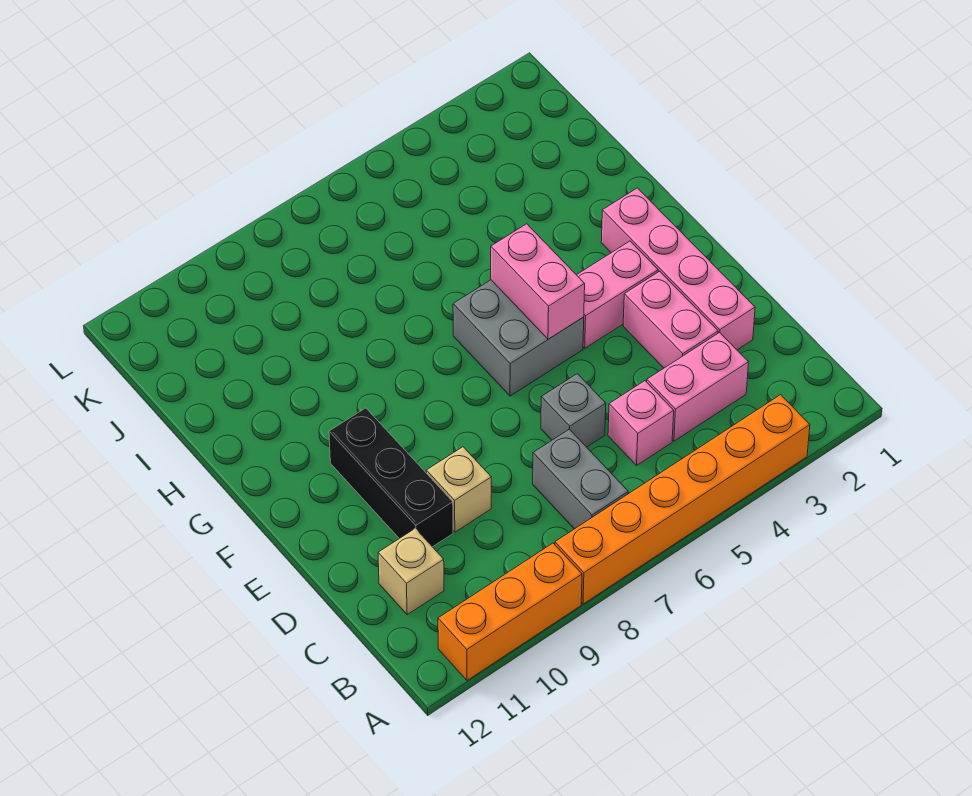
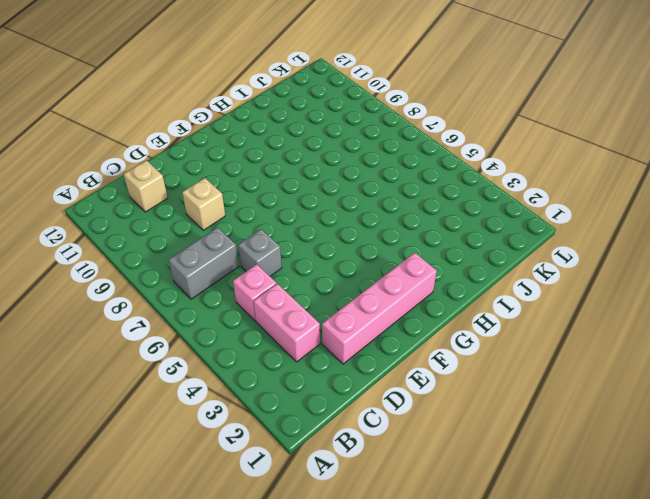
none -> orange brick A3:A8 level 1
none -> orange brick A9:A11 level 1
none -> pink brick D3:E3 level 1

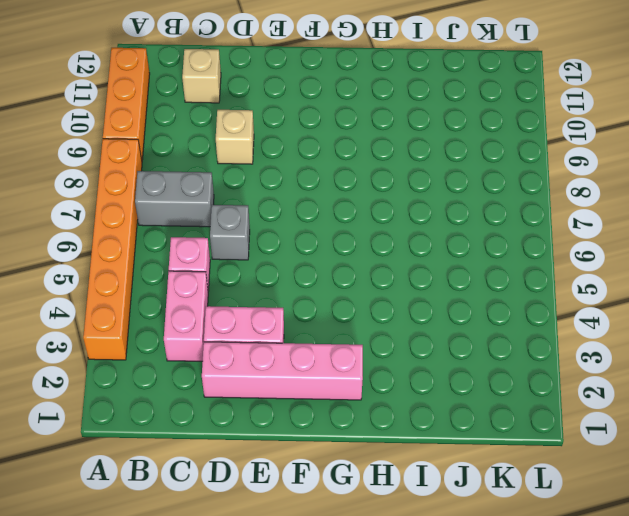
none -> black brick D10:F10 level 1
none -> pink brick F3:F4 level 1
none -> grey brick F5:G6 level 1

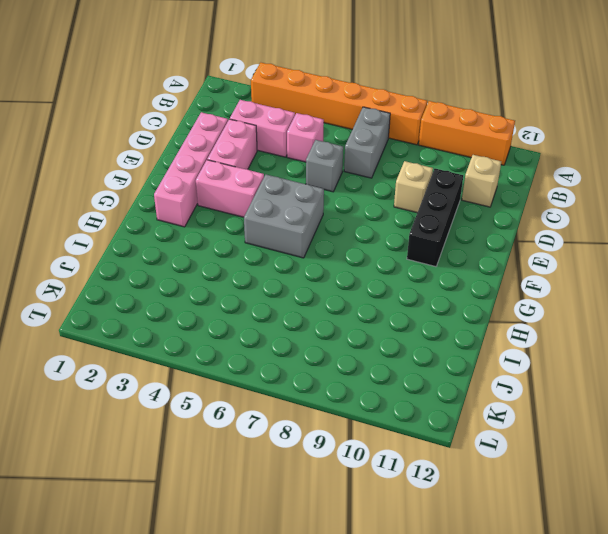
none -> pink brick F5:G5 level 2

